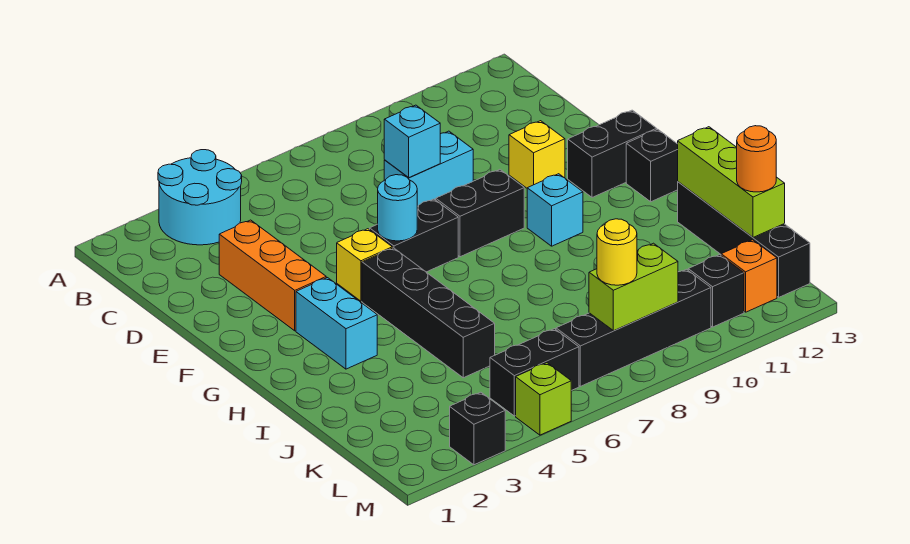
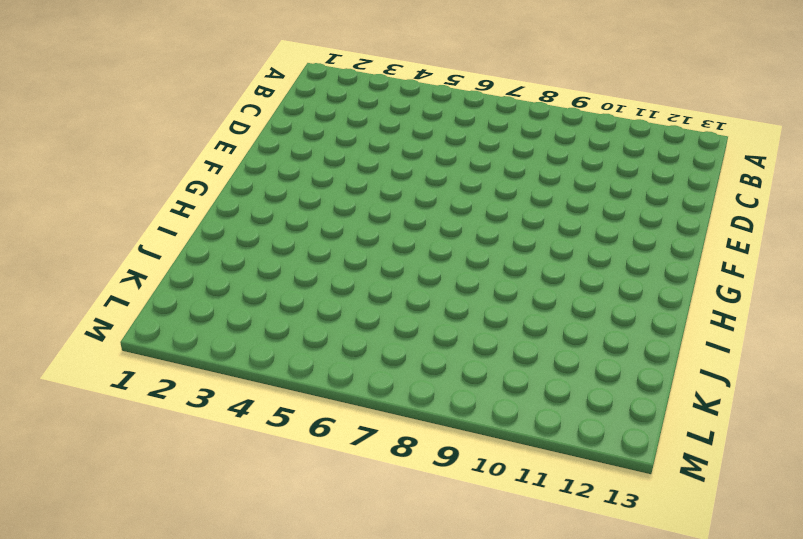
none -> cyan round brick A3:B4 level 1
none -> orange brick D3:F3 level 1
none -> cyan brick D8:D9 level 1

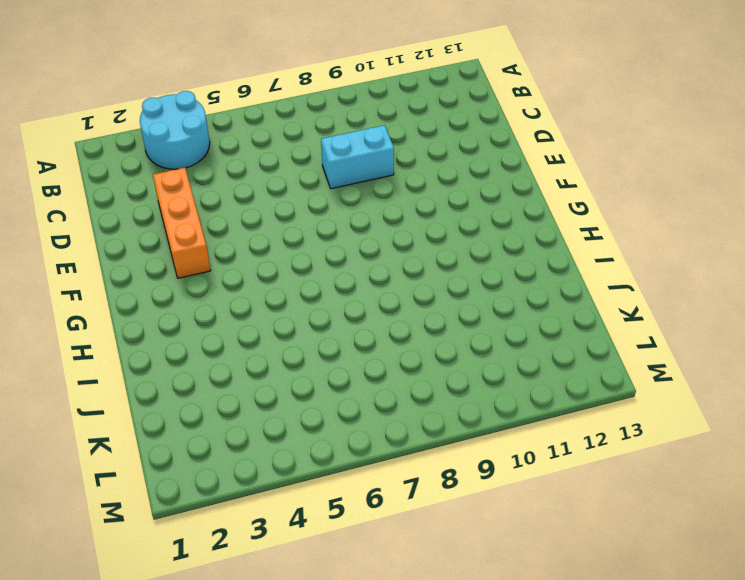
none -> yellow brick E11 level 1
none -> yellow brick F5 level 1
none -> black brick F6:F7 level 1

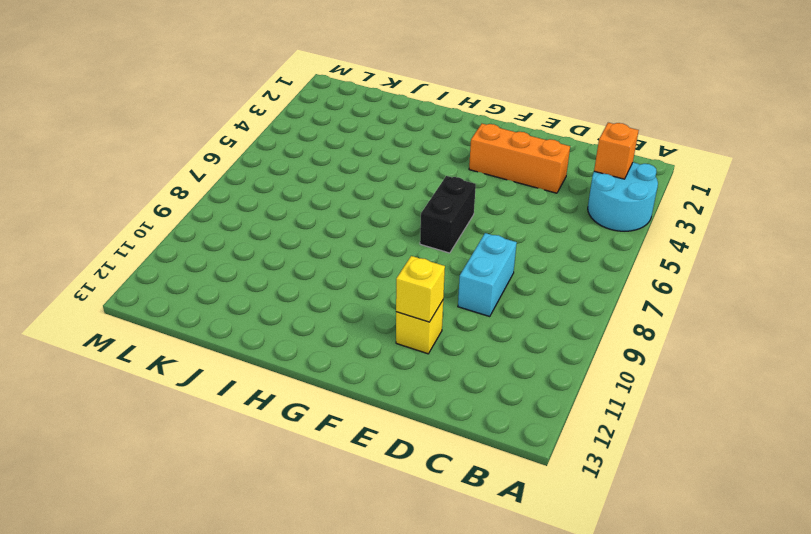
orange brick B3 level 2 -> orange brick L12 level 1
yellow brick E11 level 2 -> yellow brick F5 level 1
none -> black brick F8:F9 level 1
none -> black brick F12:F13 level 1
none -> cyan brick G3:H3 level 1

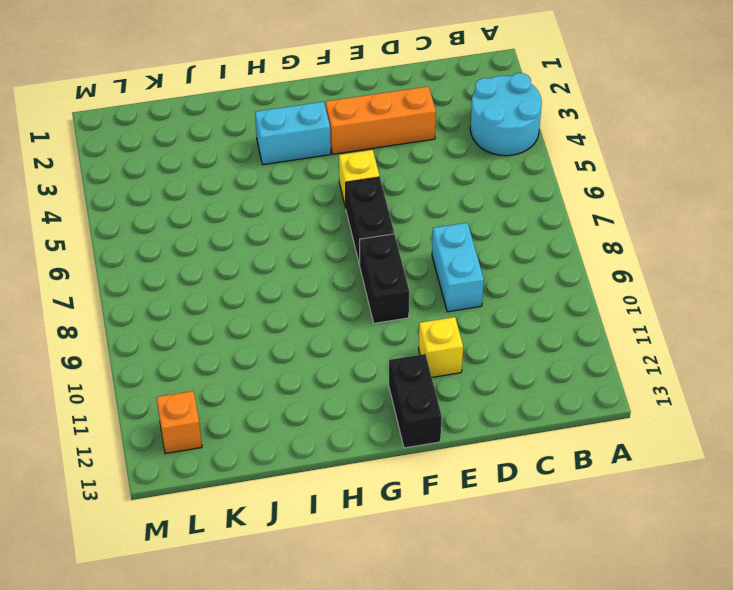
none -> black brick G5:J5 level 1
none -> cyan brick G10 level 1
none -> black brick G13 level 1

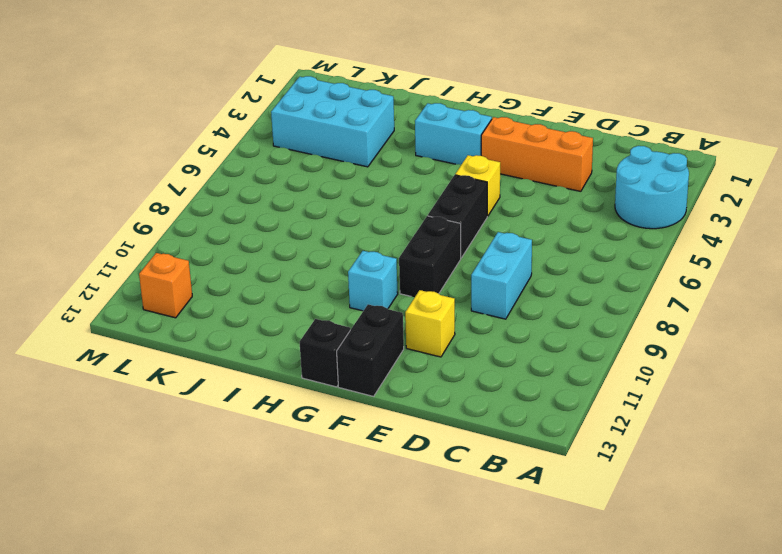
cyan brick J3:L4 level 1 -> none
none -> black brick G5:J5 level 1
none -> black brick I13:L13 level 1
none -> black brick L5:L6 level 1

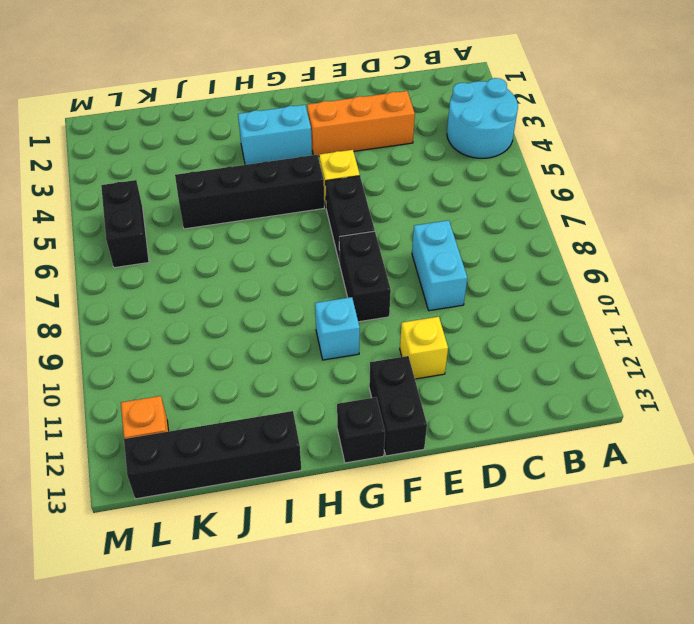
none -> black brick L7:L10 level 1
none -> black brick L11 level 1
none -> black brick M3 level 1

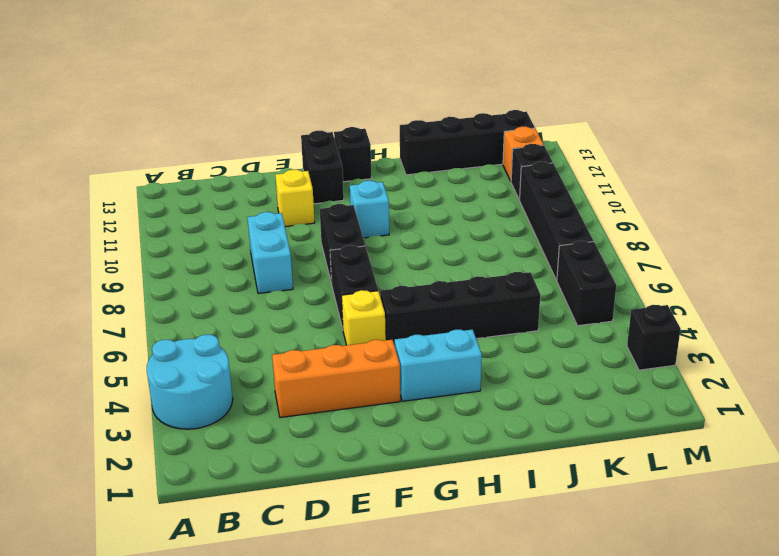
none -> lime brick M5 level 1
none -> cyan brick D8 level 2
none -> cyan round brick F6 level 2

